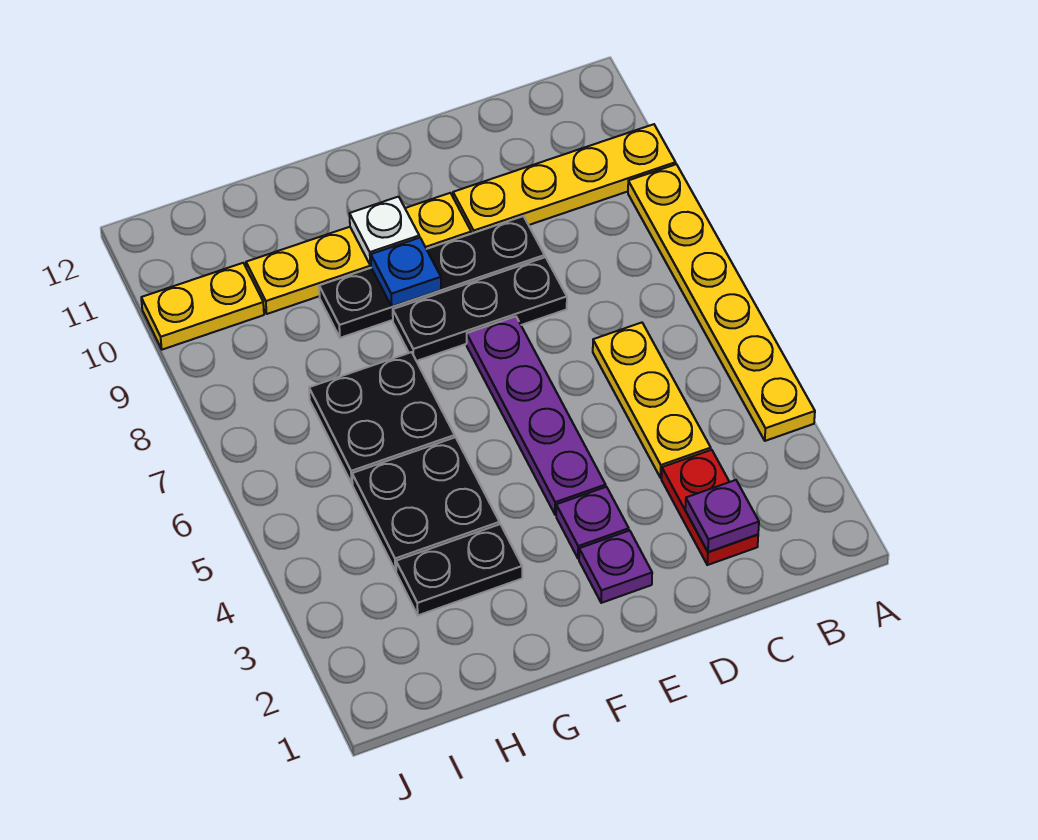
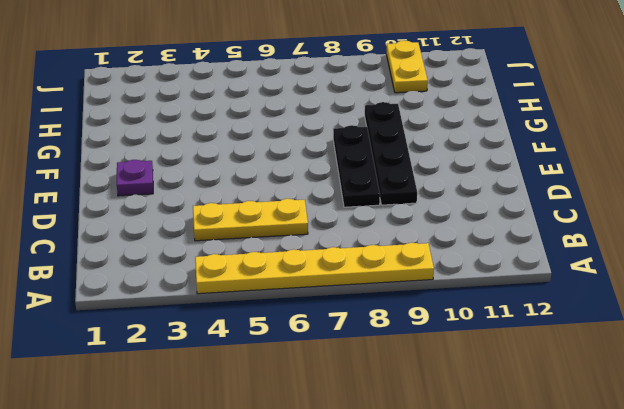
none -> yellow plate A10:D10 level 1
none -> red plate C2:C3 level 1
none -> purple plate E3 level 1

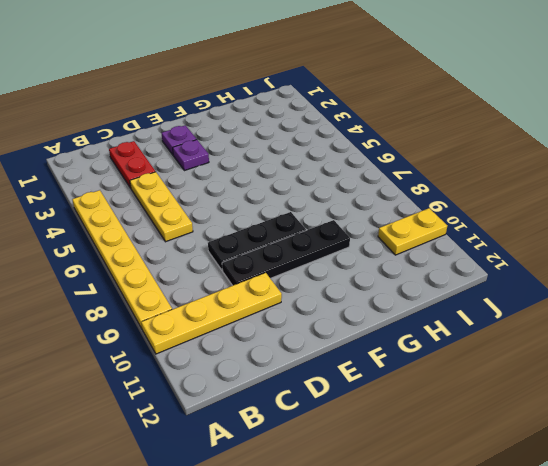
none -> purple plate E4:E7 level 1
none -> yellow plate E10:H10 level 1
none -> black plate G3:H3 level 1

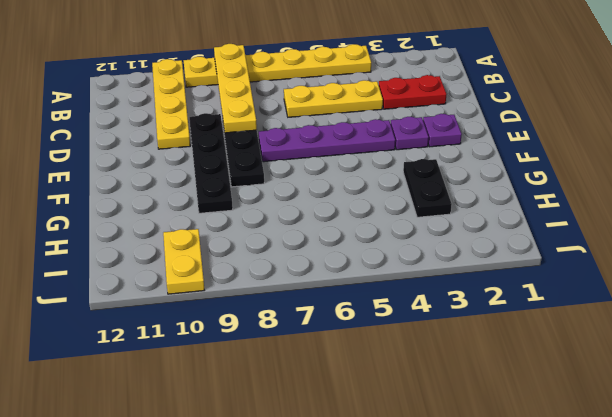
yellow plate A8:D8 level 2 -> yellow plate E10:H10 level 1
none -> black plate G4:H5 level 1
none -> black plate G6:H7 level 1
none -> purple plate C2 level 2

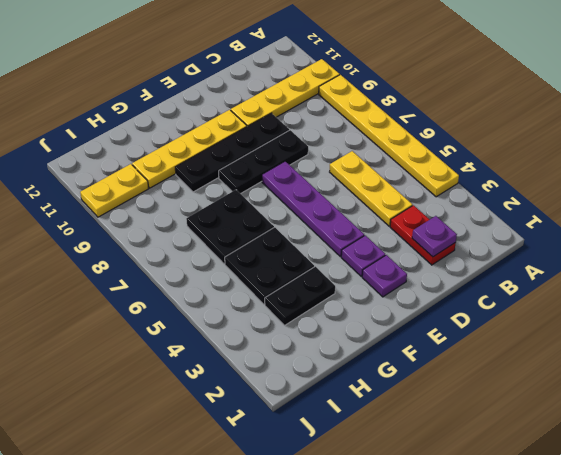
none -> blue plate F9 level 2
none -> white plate F10 level 2

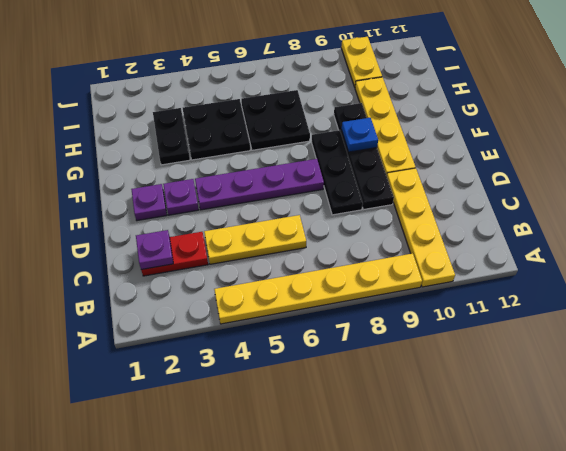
none -> white plate F10 level 2

